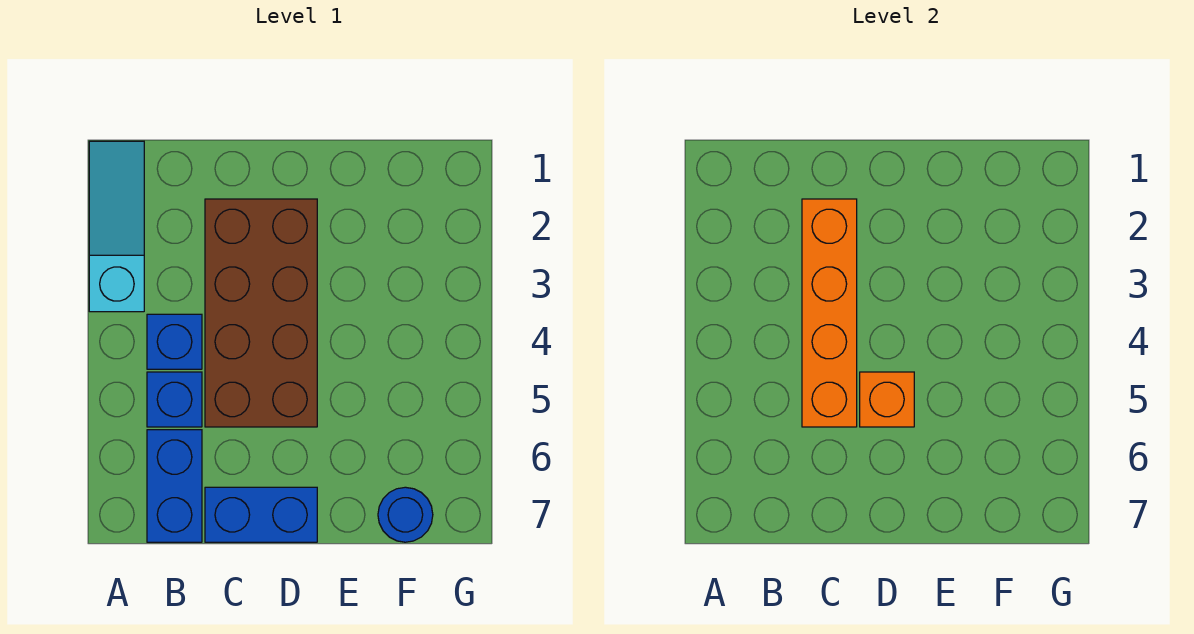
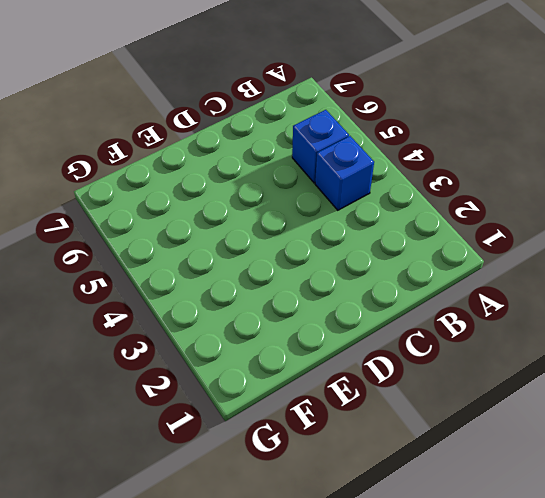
none -> cyan slope A1:A3 level 1 top 3
none -> blue brick B6:B7 level 1

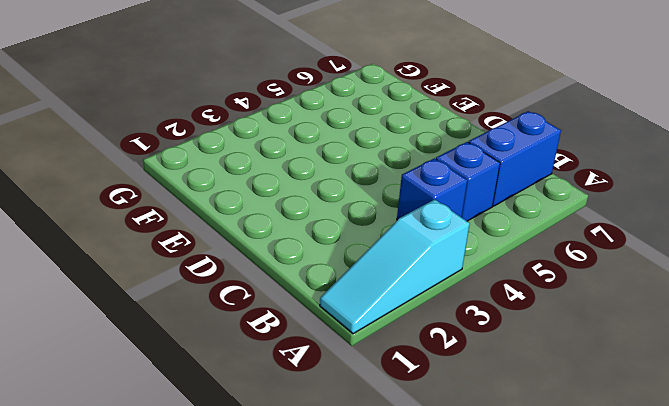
none -> brown brick C2:D5 level 1
none -> blue brick C7:D7 level 1

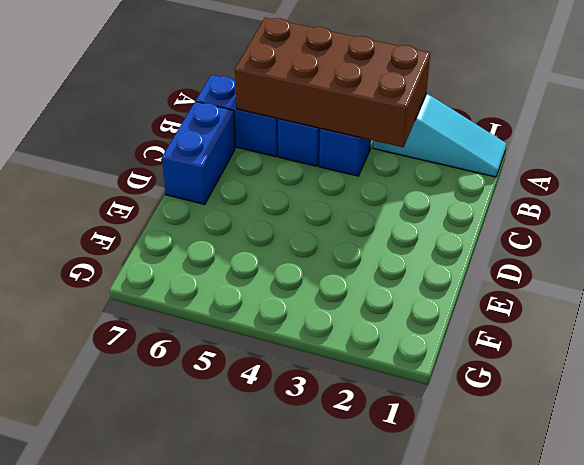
brown brick A3:B6 level 2 -> brown brick C2:D5 level 1
none -> blue round brick F7 level 1
none -> orange brick C2:C5 level 2

